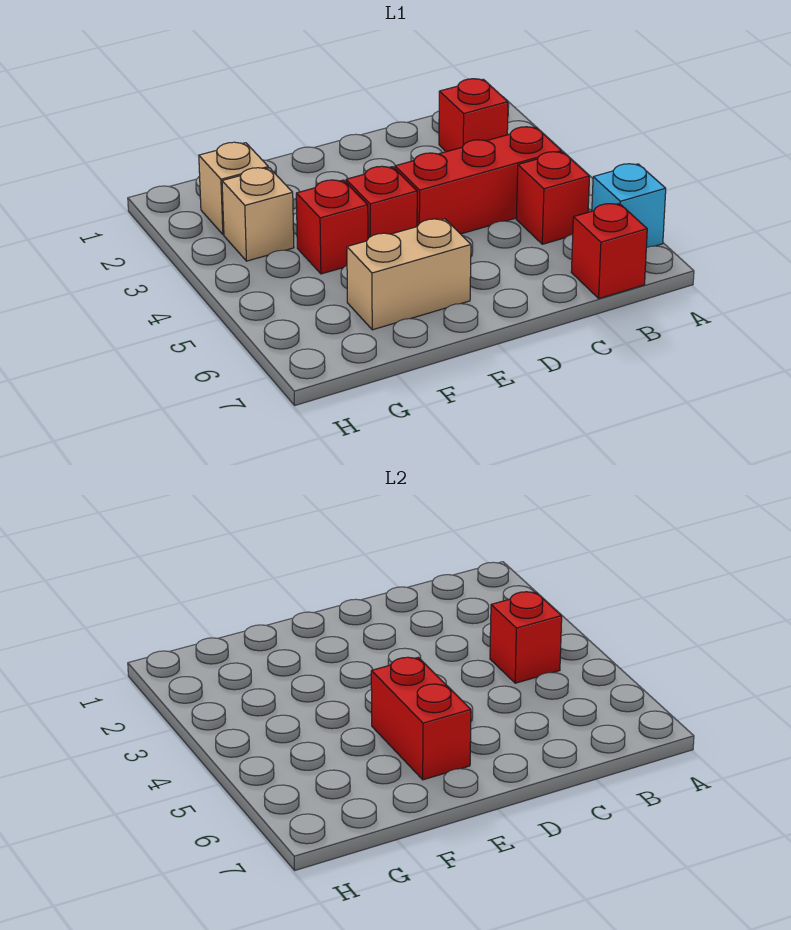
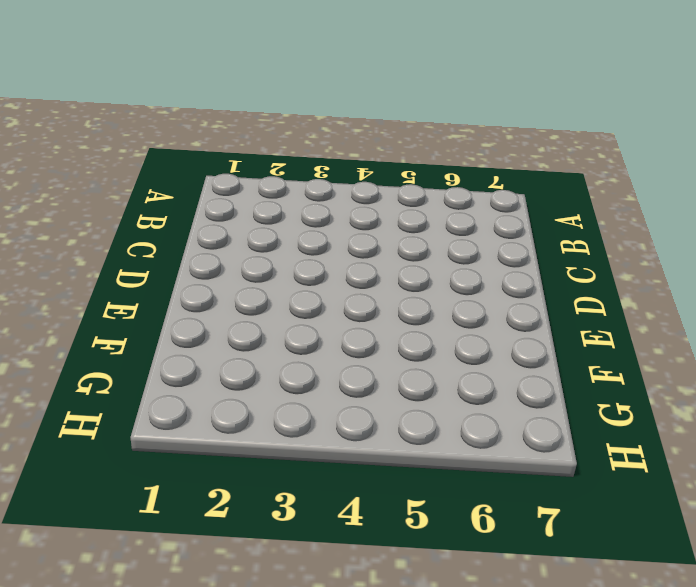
none -> cyan brick A6 level 1
none -> red brick B2 level 1
none -> red brick B4:D4 level 1

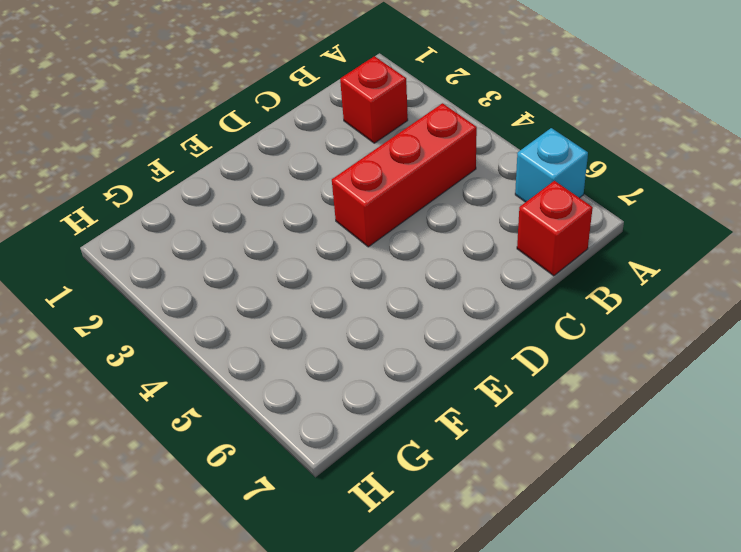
none -> red brick B5 level 1
none -> red brick E4 level 1
none -> tan brick E6:F6 level 1

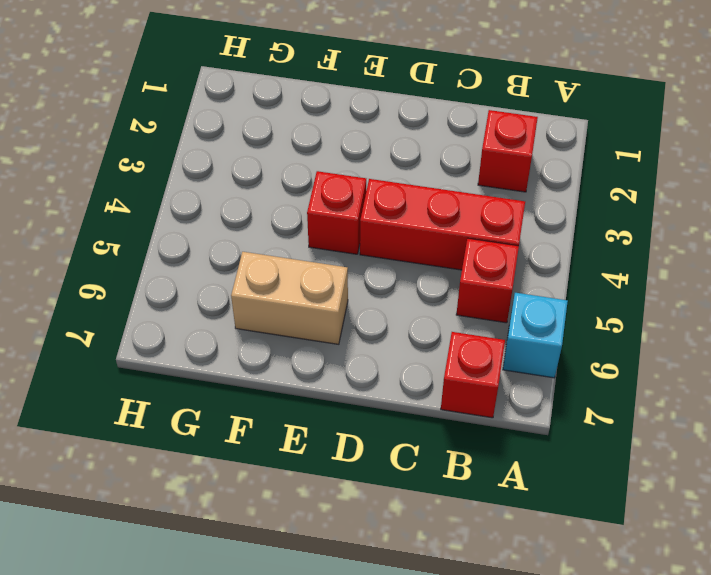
none -> red brick F4 level 1
none -> tan brick G2 level 1
none -> tan brick G3 level 1

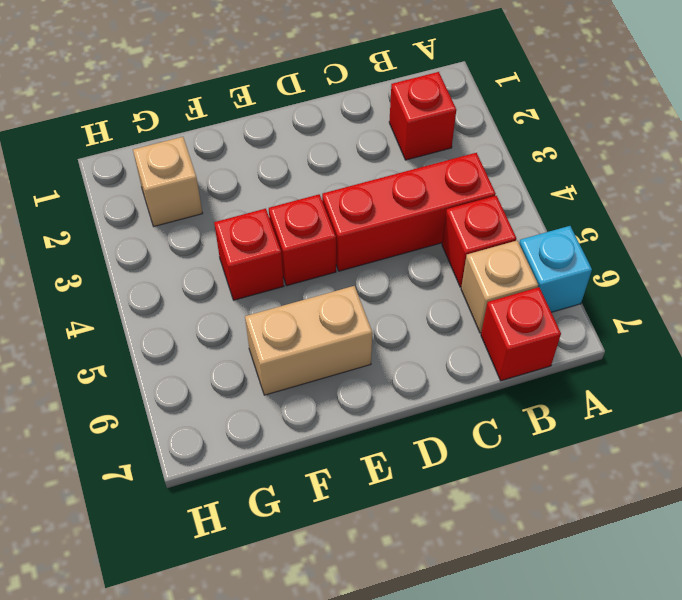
tan brick B6 level 1 -> tan brick G3 level 1
none -> red brick B4 level 2
none -> red brick E5:E6 level 2

